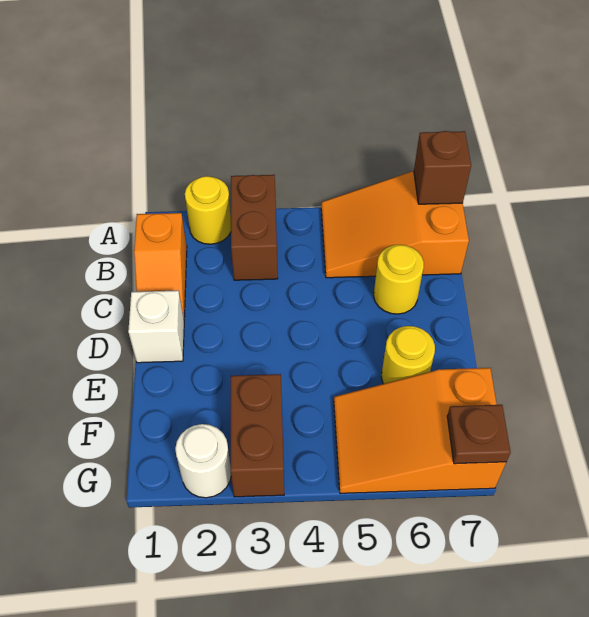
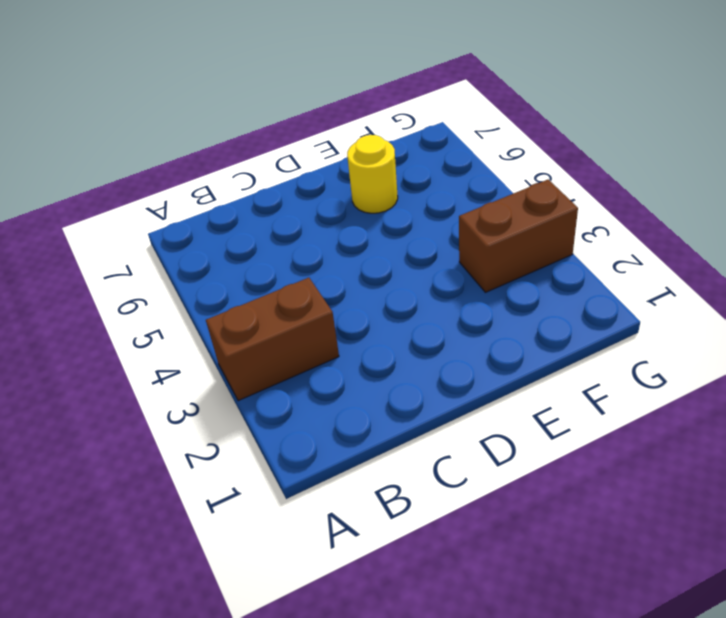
none -> yellow round brick A2 level 1
none -> orange slope A5:B7 level 1 top 7
none -> orange slope B1:C1 level 1 top B

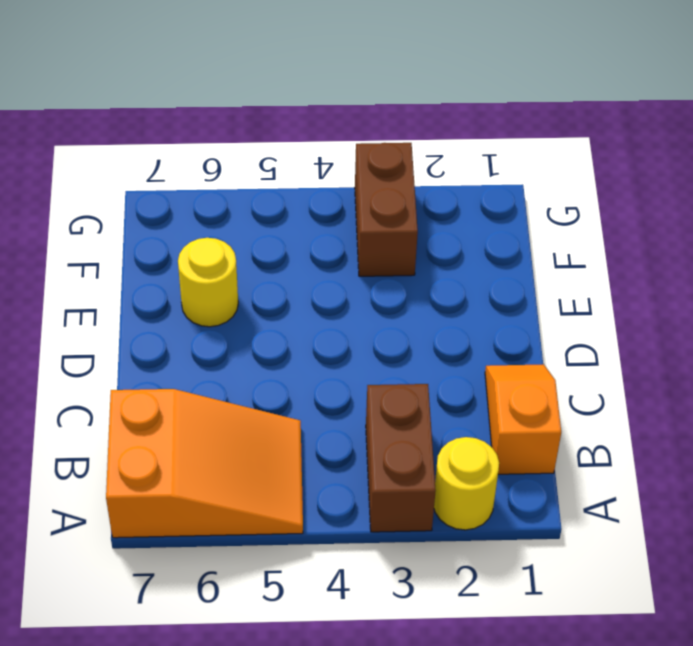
none -> yellow round brick C6 level 1
none -> white brick D1 level 1
none -> orange slope F5:G7 level 1 top 7

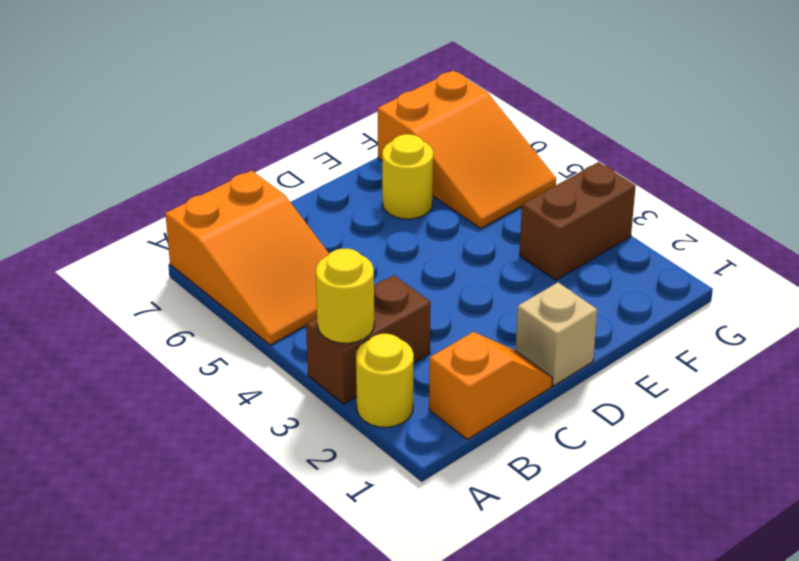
yellow round brick A3 level 2 -> yellow round brick C6 level 1
tan brick D1 level 1 -> white brick D1 level 1
none -> white round brick G2 level 1
none -> brown brick A7 level 2
none -> brown plate G7 level 2

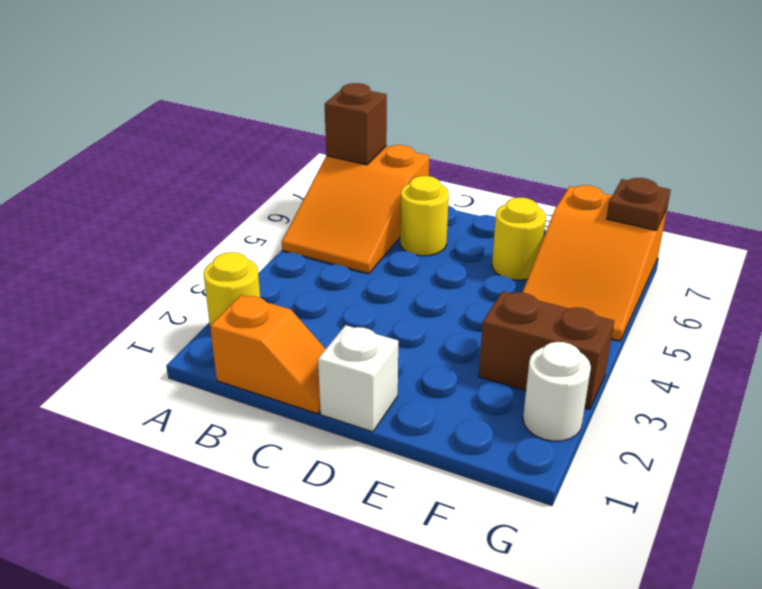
none -> brown brick A3:B3 level 1

